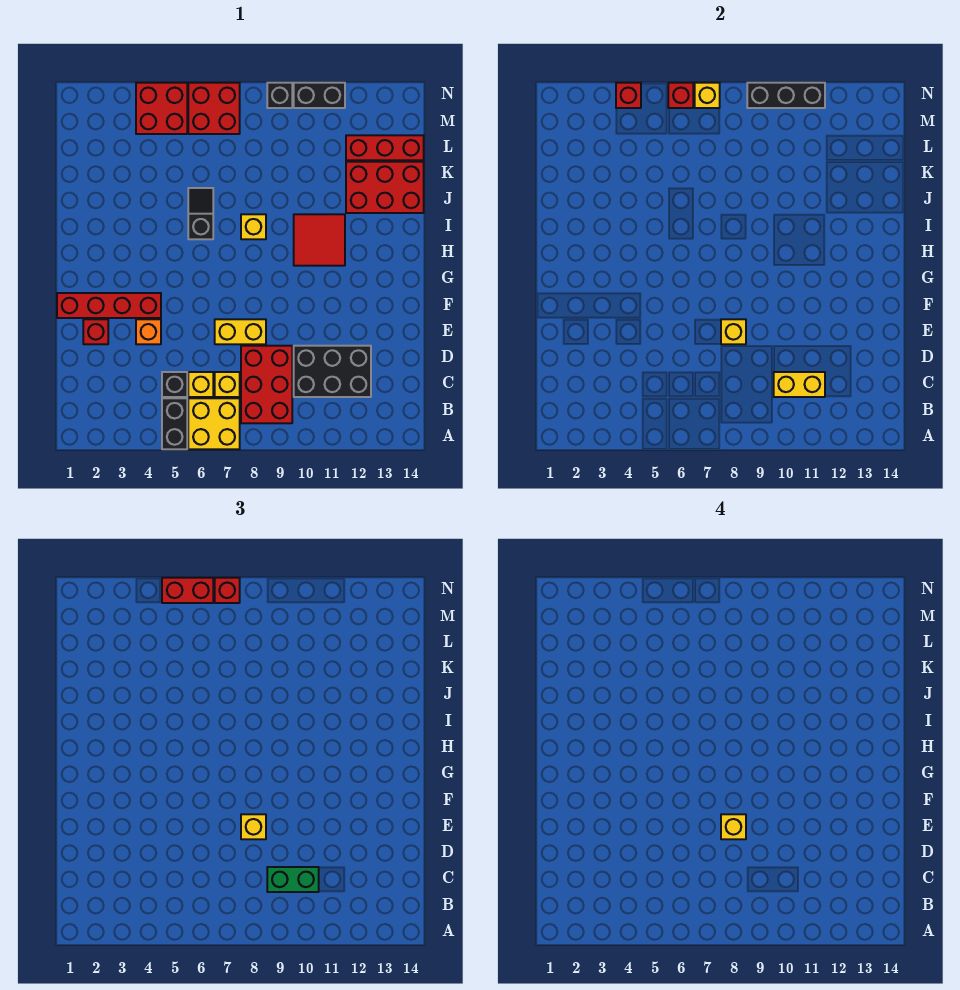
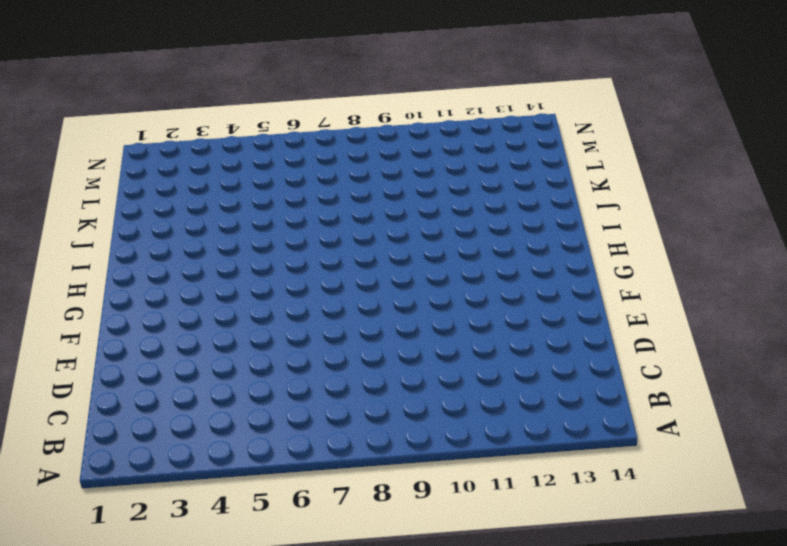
none -> black brick A5:B5 level 1
none -> yellow brick A6:B7 level 1
none -> red brick B8:D9 level 1
none -> black brick C5 level 1

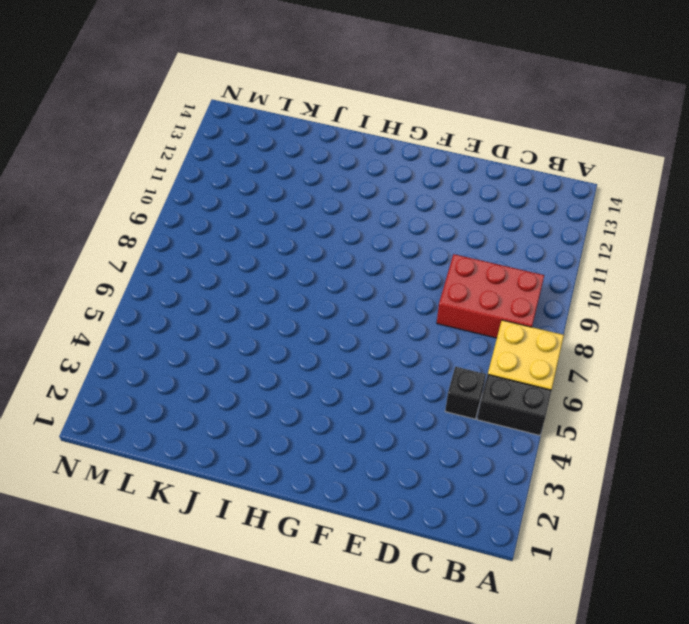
none -> yellow brick C6 level 1
none -> yellow brick C7 level 1
none -> black brick C10:D12 level 1
none -> red brick E2 level 1

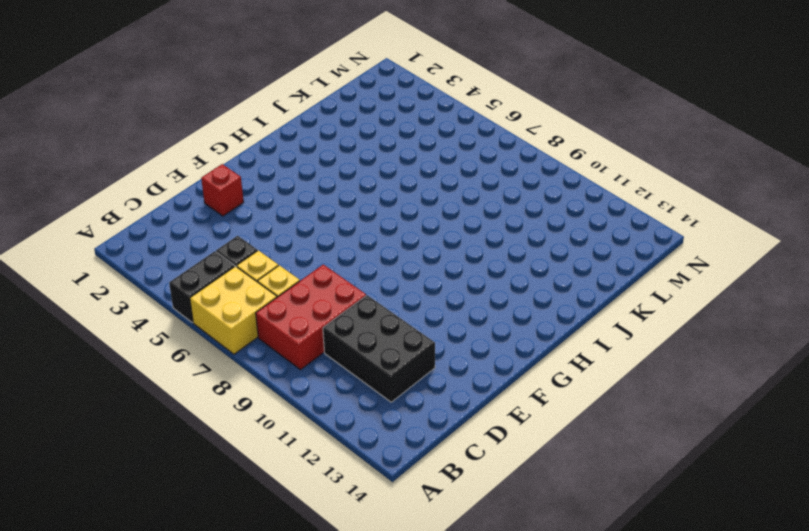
none -> orange brick E4 level 1
none -> yellow brick E7:E8 level 1
none -> red brick F1:F4 level 1
none -> red tile H10:I11 level 1

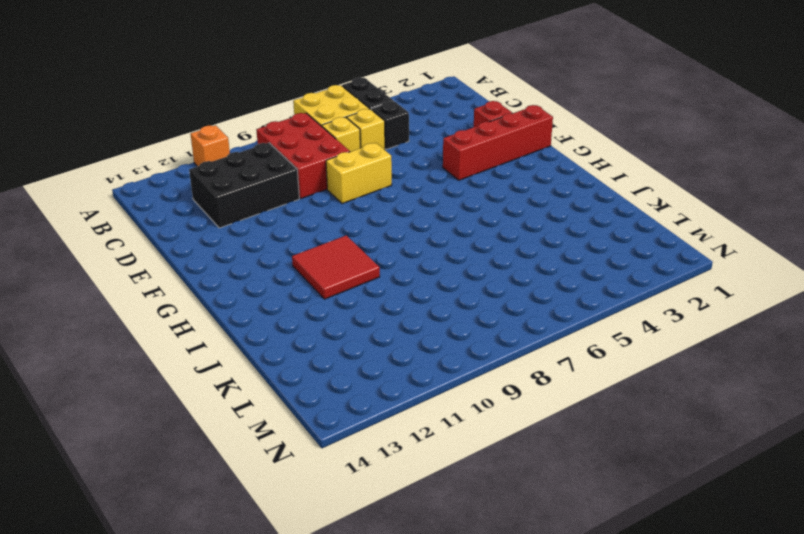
orange brick A11 level 1 -> orange brick E4 level 1
none -> black slope I6:J6 level 1 top I
none -> yellow brick I8 level 1
none -> red brick J12:K14 level 1
none -> red brick L12:L14 level 1

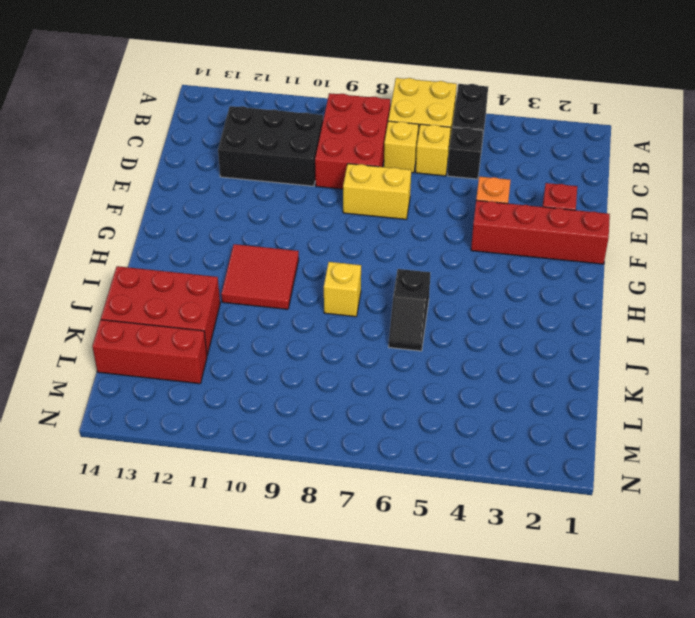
none -> red brick M4:N5 level 1
none -> red brick M6:N7 level 1
none -> black brick N9 level 1
none -> black brick N10:N11 level 1

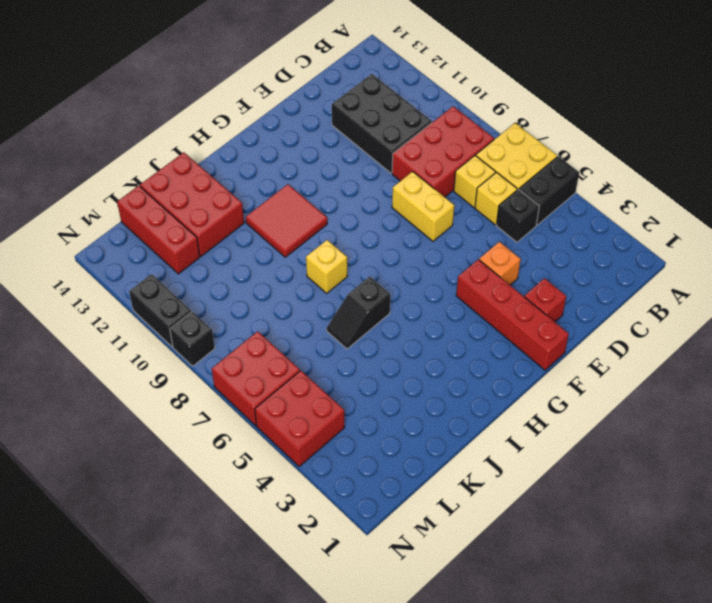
none -> yellow brick C10:C11 level 2
none -> yellow brick E8 level 2
none -> red brick N4 level 2
none -> red brick N6 level 2

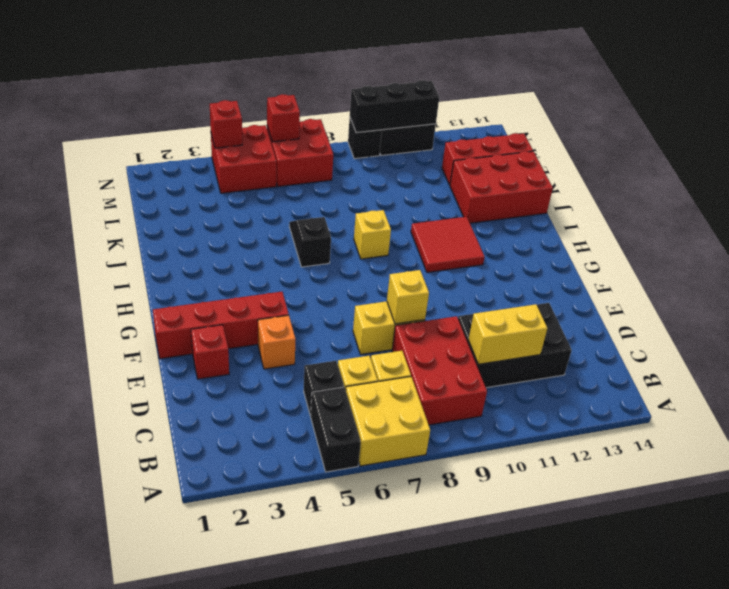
none -> yellow brick N7 level 2
none -> green brick C9:C10 level 3
none -> yellow brick E8 level 3
none -> red brick N5:N6 level 3

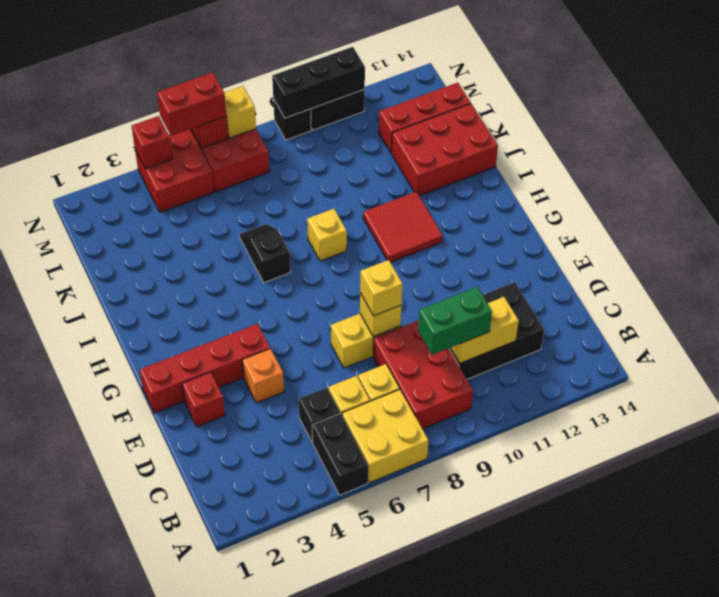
none -> red brick N7 level 3
none -> yellow brick E8 level 4

